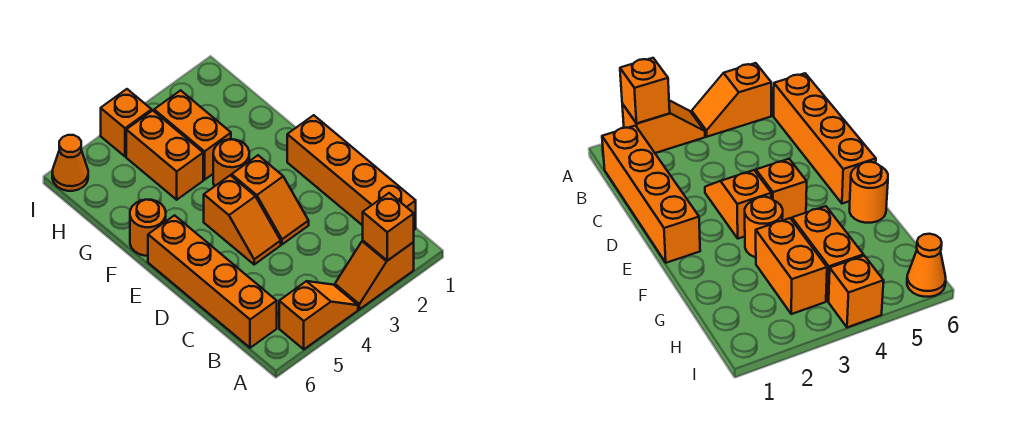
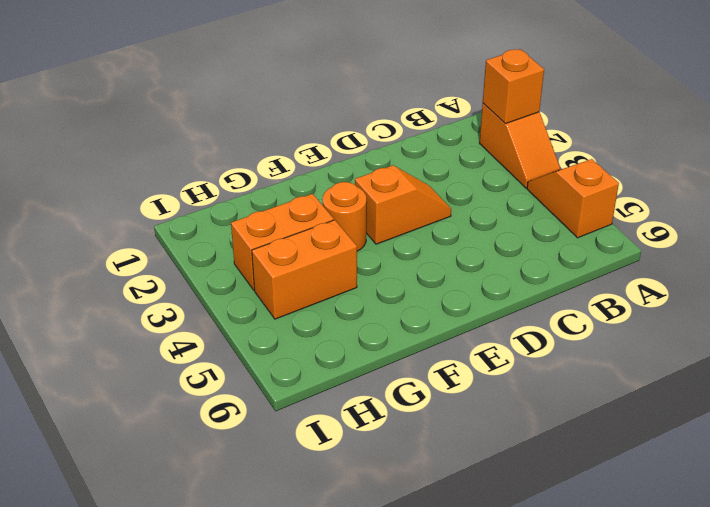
none -> orange brick B1:E1 level 1
none -> orange brick B6:E6 level 1
none -> orange slope D4:E4 level 1 top E

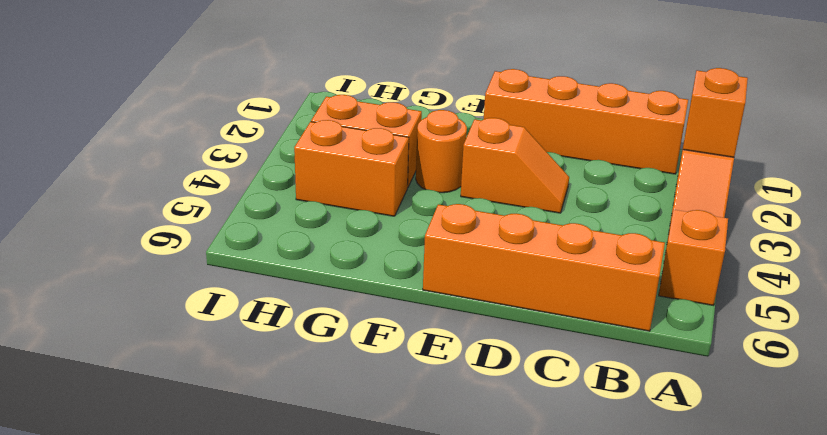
none -> orange slope D4:E4 level 1 top E
none -> orange round brick F6 level 1
none -> orange brick I4 level 1

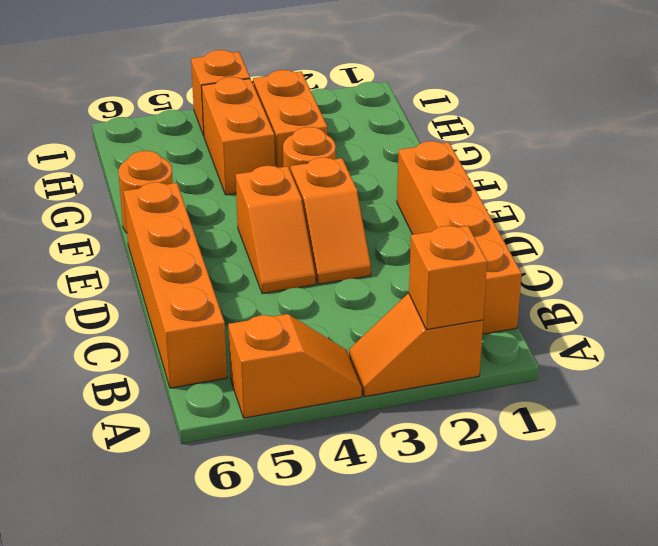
none -> orange cone I6 level 1

